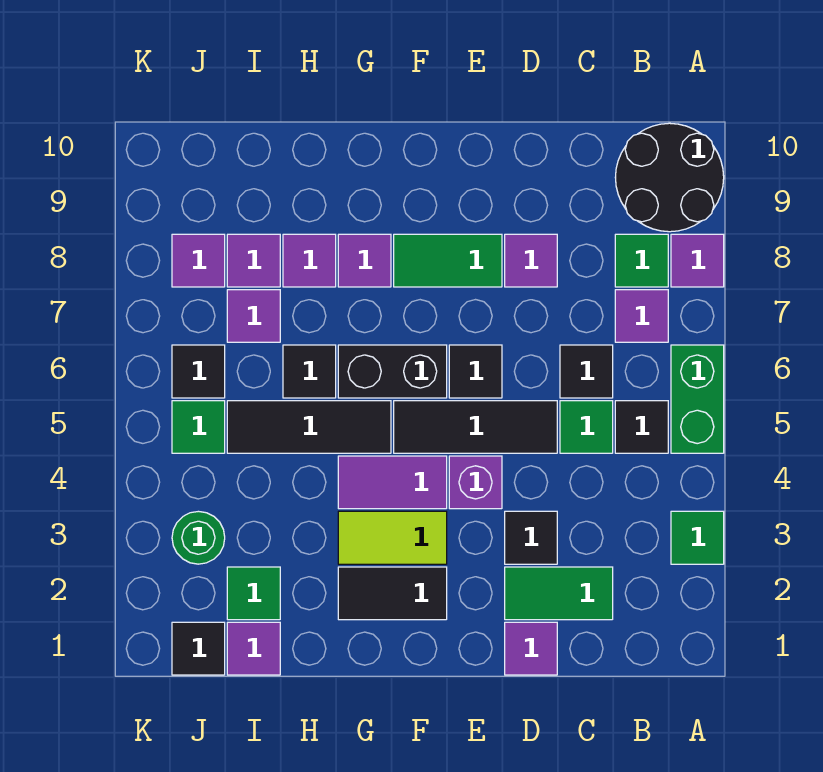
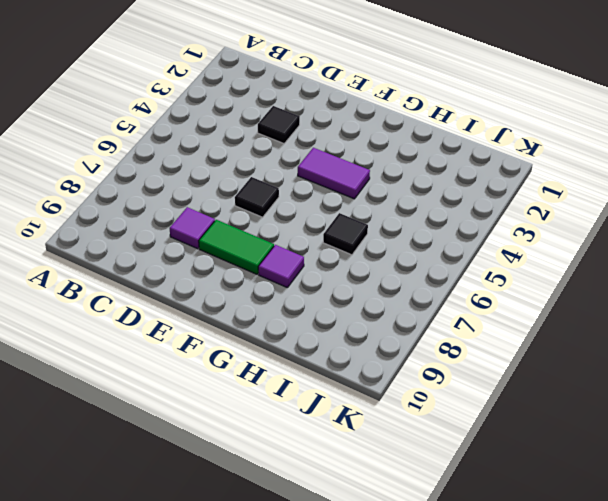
none -> green tile A3 level 1
none -> green brick A5:A6 level 1
none -> purple tile A8 level 1
none -> black round brick A9:B10 level 1

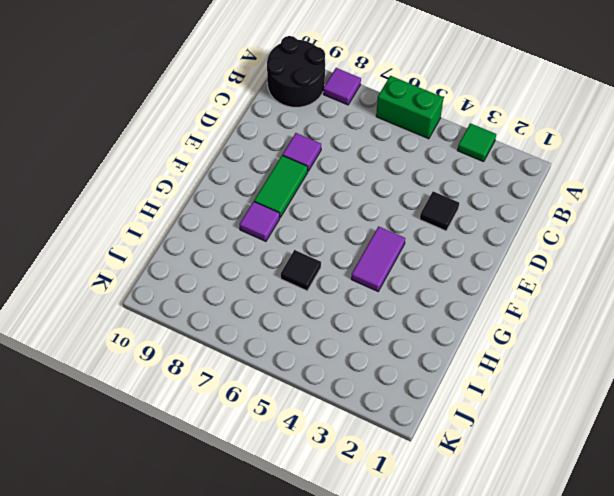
none -> black tile B5 level 1
none -> purple tile B7 level 1
none -> green tile B8 level 1
none -> green tile C2:D2 level 1

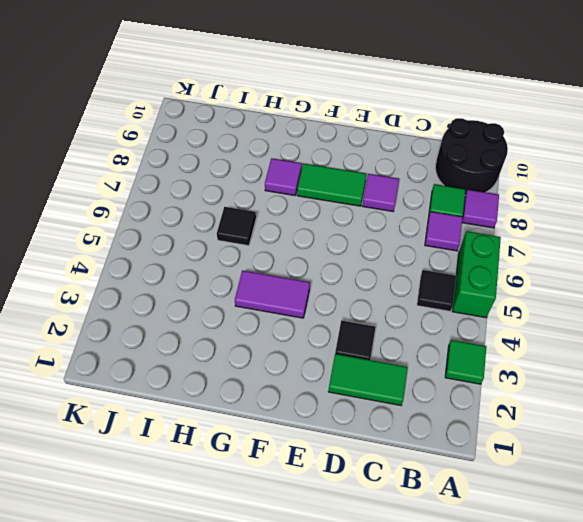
none -> green tile C5 level 1
none -> black tile C6 level 1
none -> purple tile D1 level 1
none -> black tile D5:F5 level 1

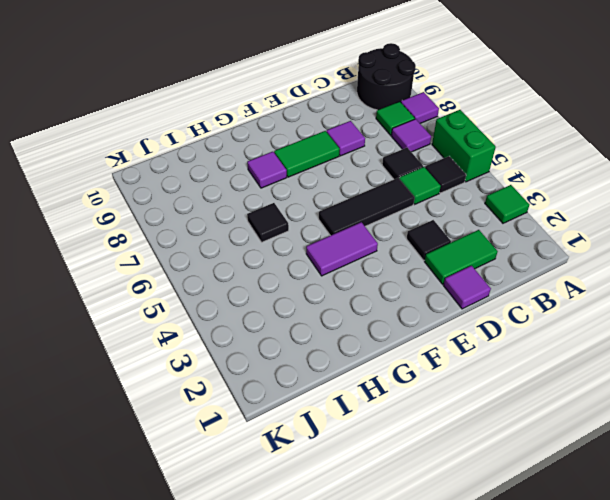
none -> purple brick E4 level 1
none -> black tile E6 level 1
none -> black tile F2:G2 level 1
none -> lime tile F3:G3 level 1

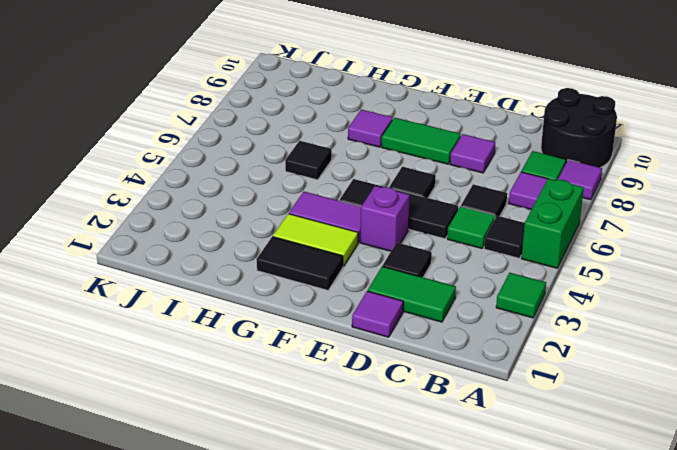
none -> black brick F6:G6 level 1
none -> black tile G5:I5 level 1
none -> purple tile H8 level 1
none -> purple tile I1 level 1

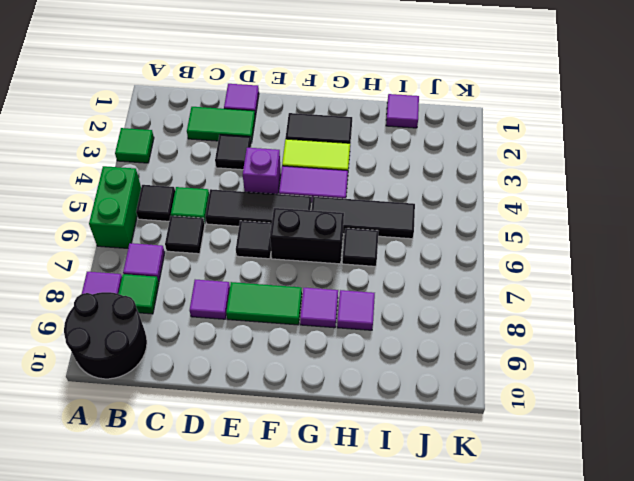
none -> green tile I2 level 1
none -> purple tile I7 level 1
none -> purple tile I8 level 1
none -> black tile J1 level 1

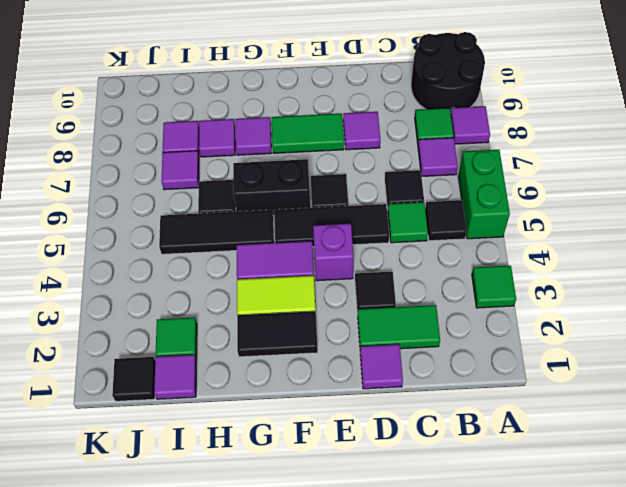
none -> green round brick J3 level 1
none -> green tile J5 level 1
none -> black tile J6 level 1
none -> purple tile J8 level 1

